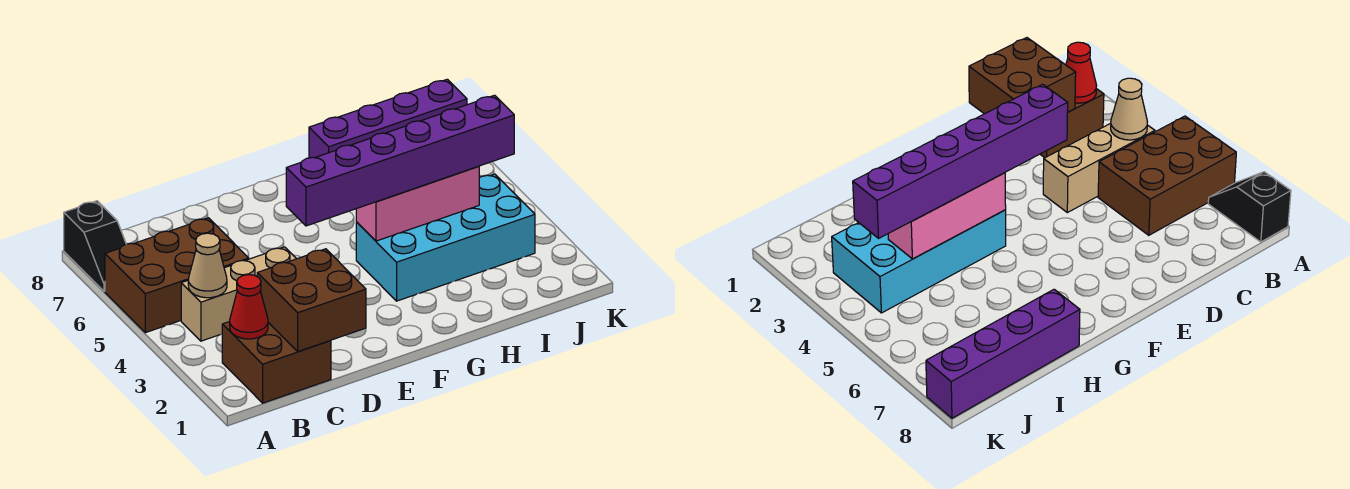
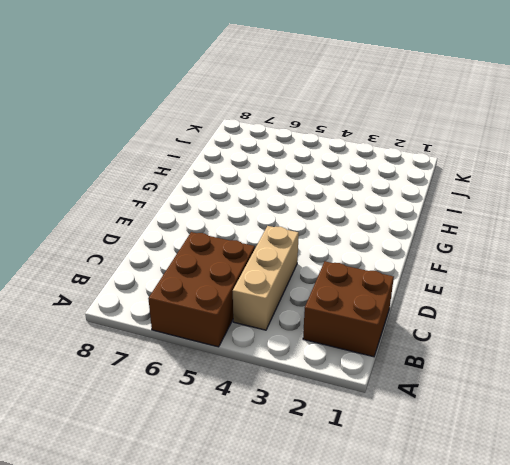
none -> black slope A7:A8 level 1 top 8
none -> cyan brick G3:J4 level 1

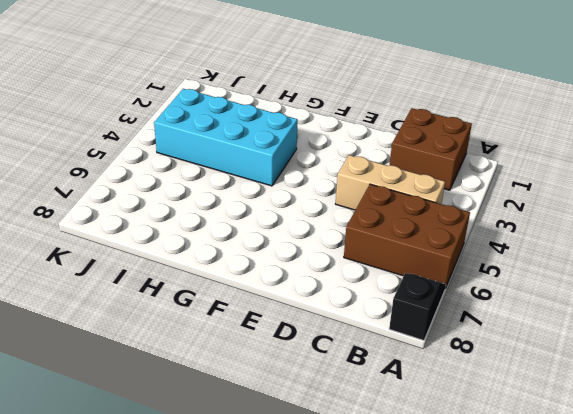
none -> purple brick H8:K8 level 1
none -> red cone B2 level 2

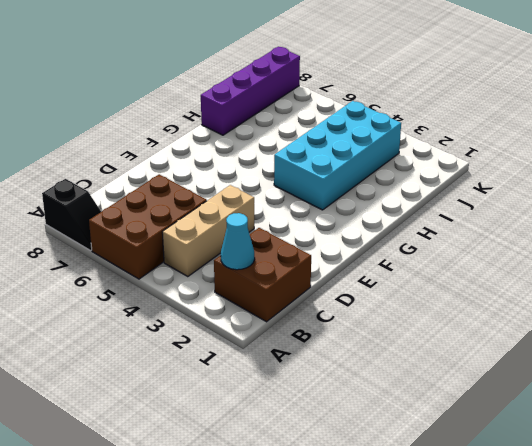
cyan cone B2 level 2 -> red cone B2 level 2
none -> tan cone B4 level 2
none -> brown brick C1:D2 level 2

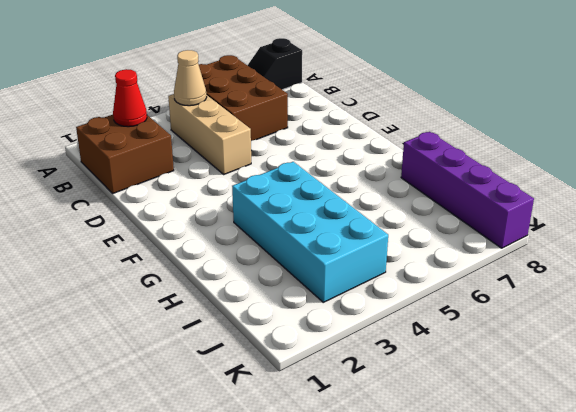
none -> brown brick C1:D2 level 2
none -> pink brick G4:I4 level 2

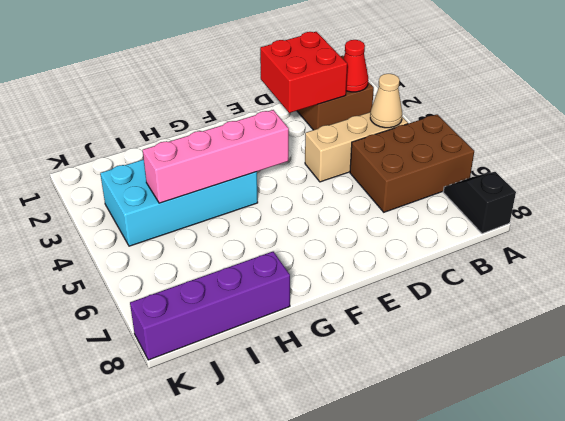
red brick C1:D2 level 2 -> brown brick C1:D2 level 2
pink brick F4:I4 level 2 -> pink brick G4:I4 level 2
none -> purple brick E4:J4 level 3

